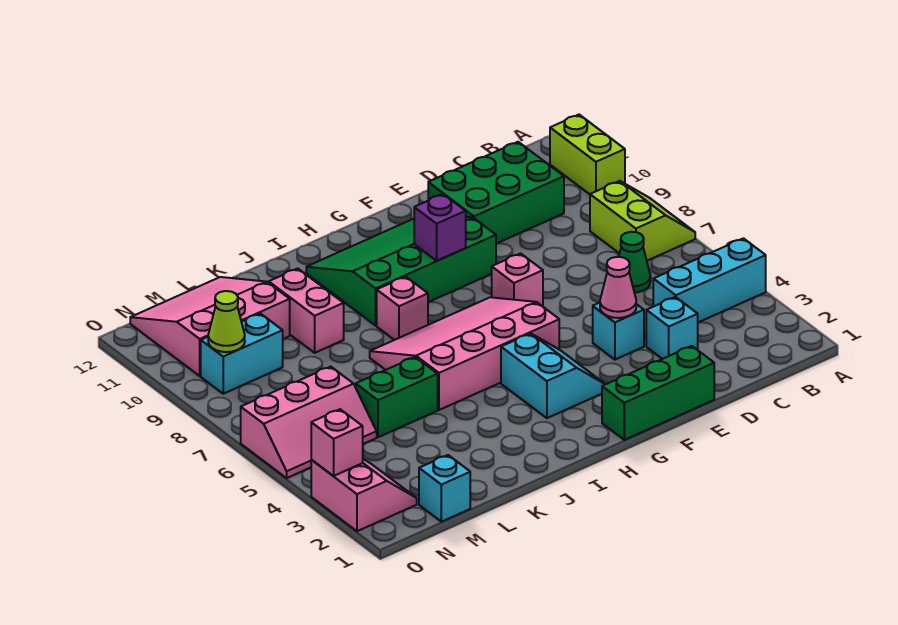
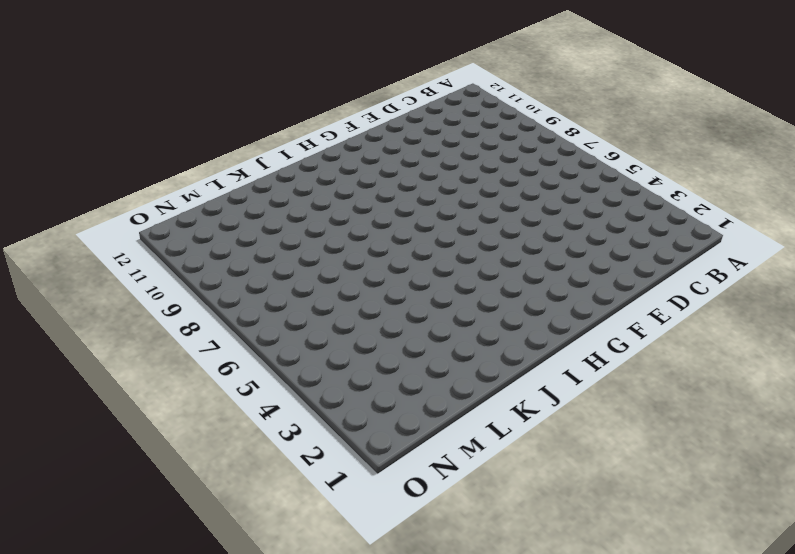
none -> cyan brick A4:C4 level 1
none -> lime slope A7:B8 level 1 top B
none -> lime brick A10:A11 level 1

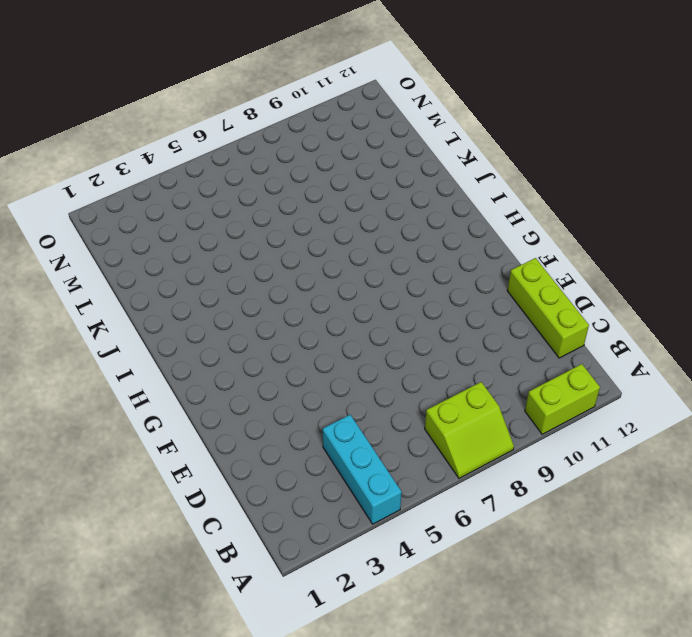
lime brick C12:E12 level 1 -> none
none -> green cone C6 level 1
none -> green brick C10:E11 level 1
none -> cyan brick D3 level 1

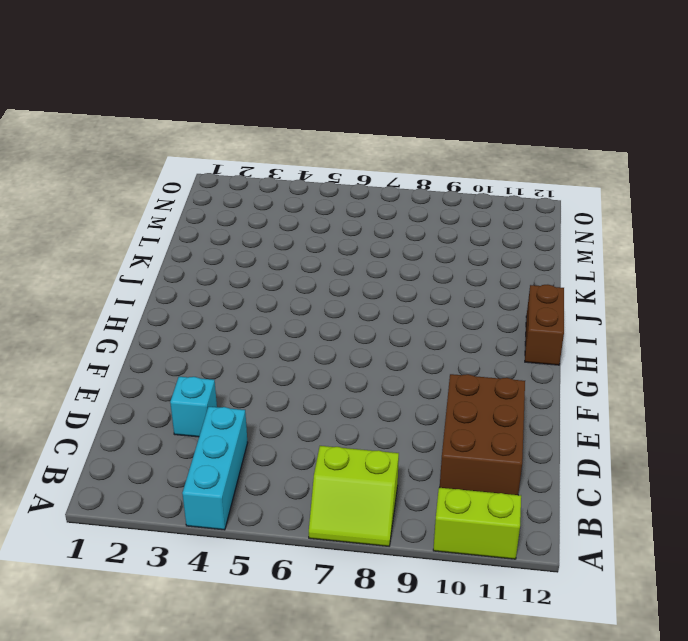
brown brick C10:E11 level 1 -> green brick C10:E11 level 1
brown brick H12:I12 level 1 -> none
none -> green cone C6 level 1
none -> green brick E1:G1 level 1
none -> cyan brick E4 level 1

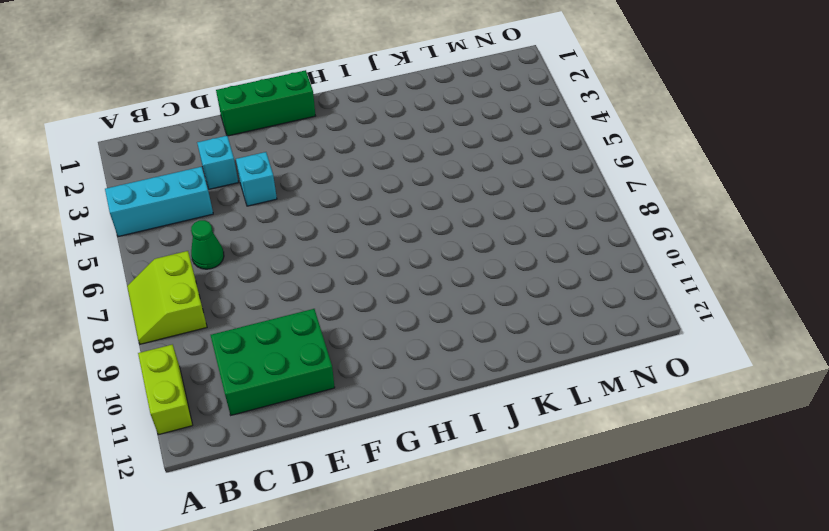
none -> pink brick F7 level 1
none -> green slope F9:I11 level 1 top 9
none -> cyan slope G3:H4 level 1 top H

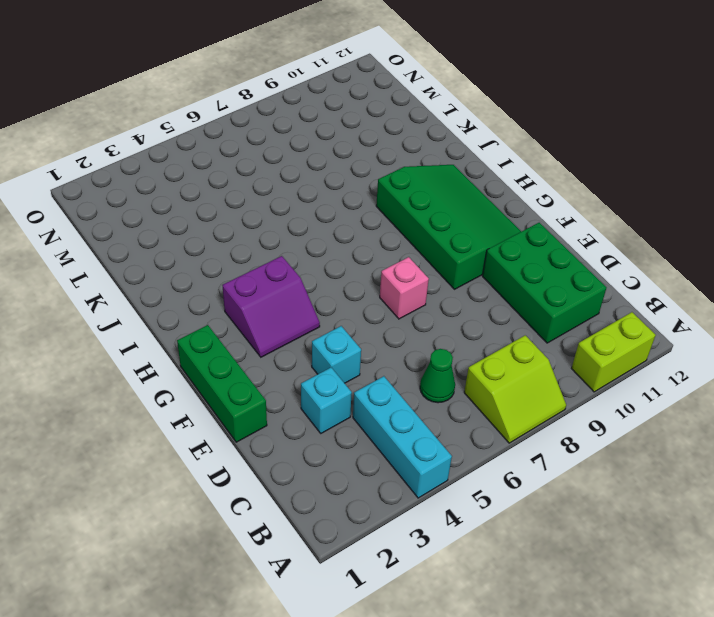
purple slope G3:H4 level 1 top H -> cyan slope G3:H4 level 1 top H
none -> pink slope G5:J7 level 1 top 5
none -> pink brick I8 level 1
none -> green brick K5:L5 level 1

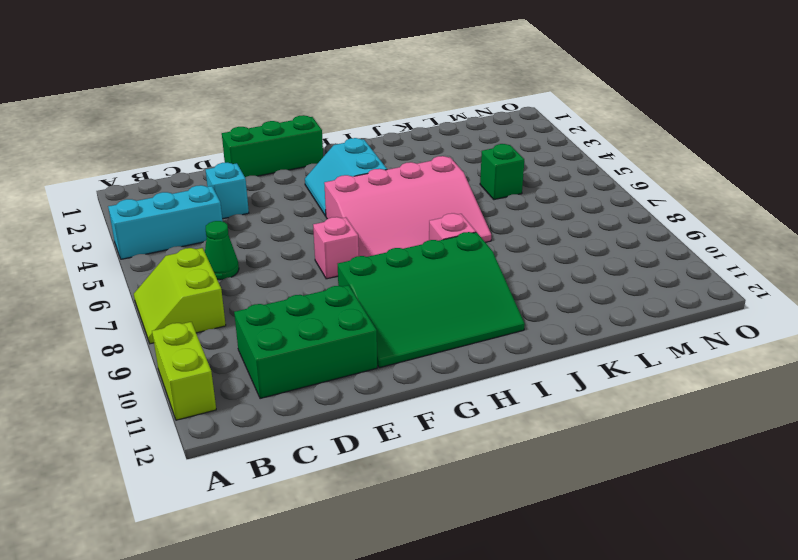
green brick L5 level 1 -> green brick K5:L5 level 1
none -> cyan brick E4 level 1
none -> pink brick K9:K10 level 1
none -> pink slope L10:N12 level 1 top 10

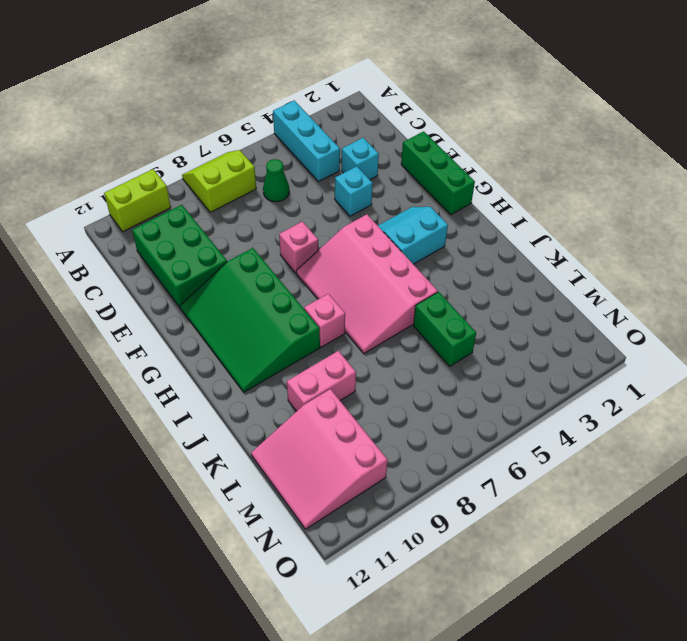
none -> cyan brick M1 level 1
none -> pink slope M5:O6 level 1 top 6
none -> cyan brick M9:N9 level 1

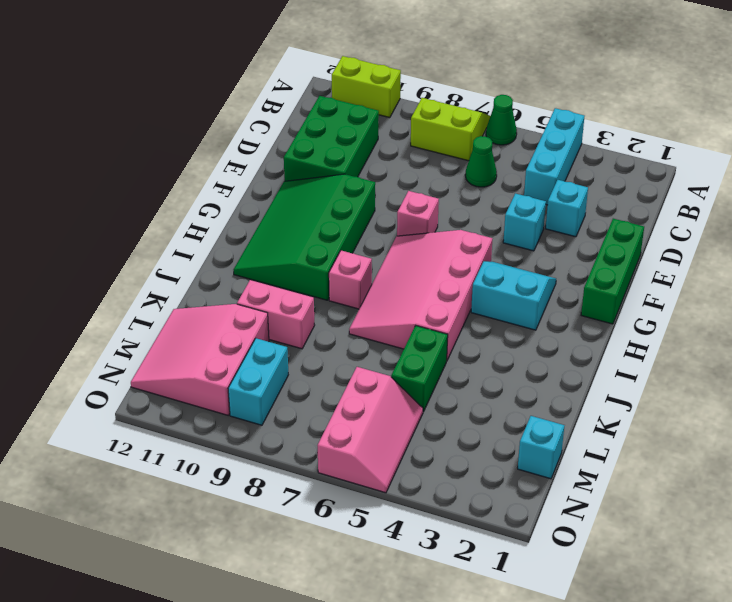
green cone A6 level 1 -> none
none -> pink slope N2:O3 level 1 top O
none -> pink cone E4 level 2
none -> purple brick G9 level 2

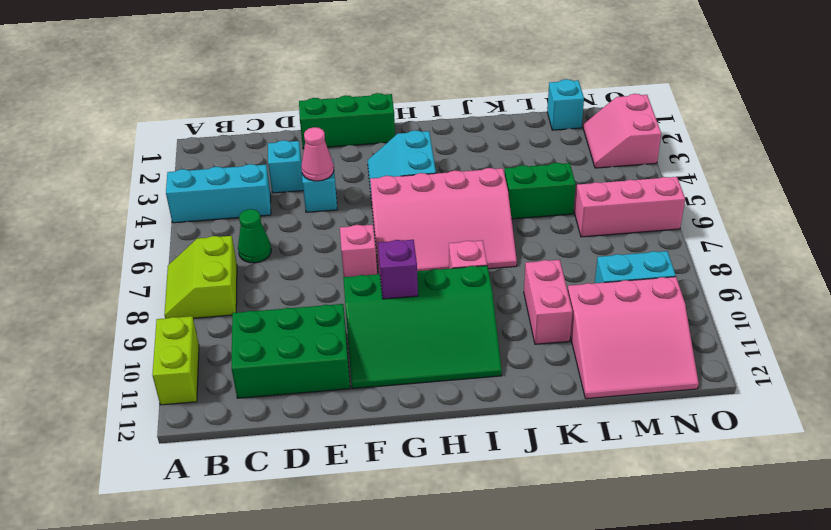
none -> lime cone N9 level 2
none -> pink brick O3 level 2

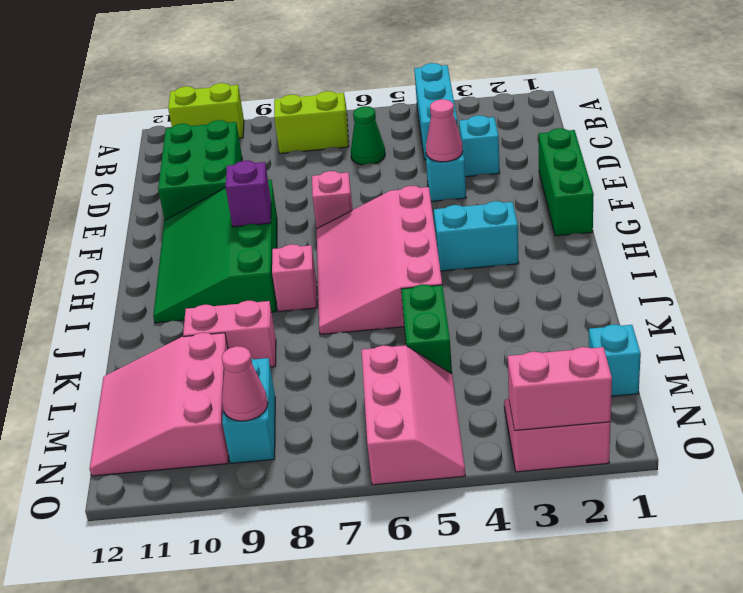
pink cone N9 level 2 -> lime cone N9 level 2
pink brick O2:O3 level 2 -> pink brick O3 level 2

